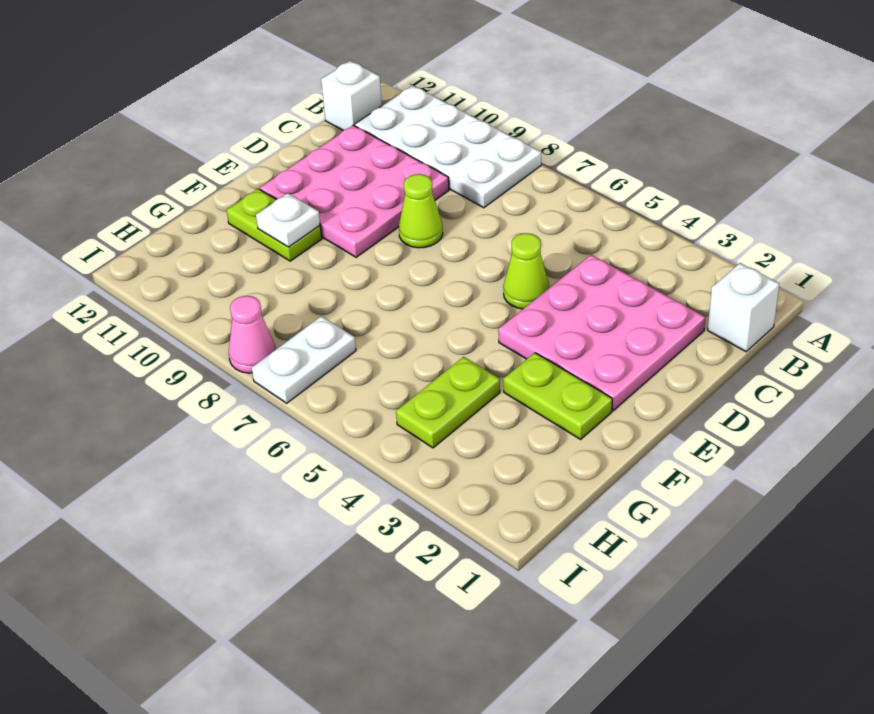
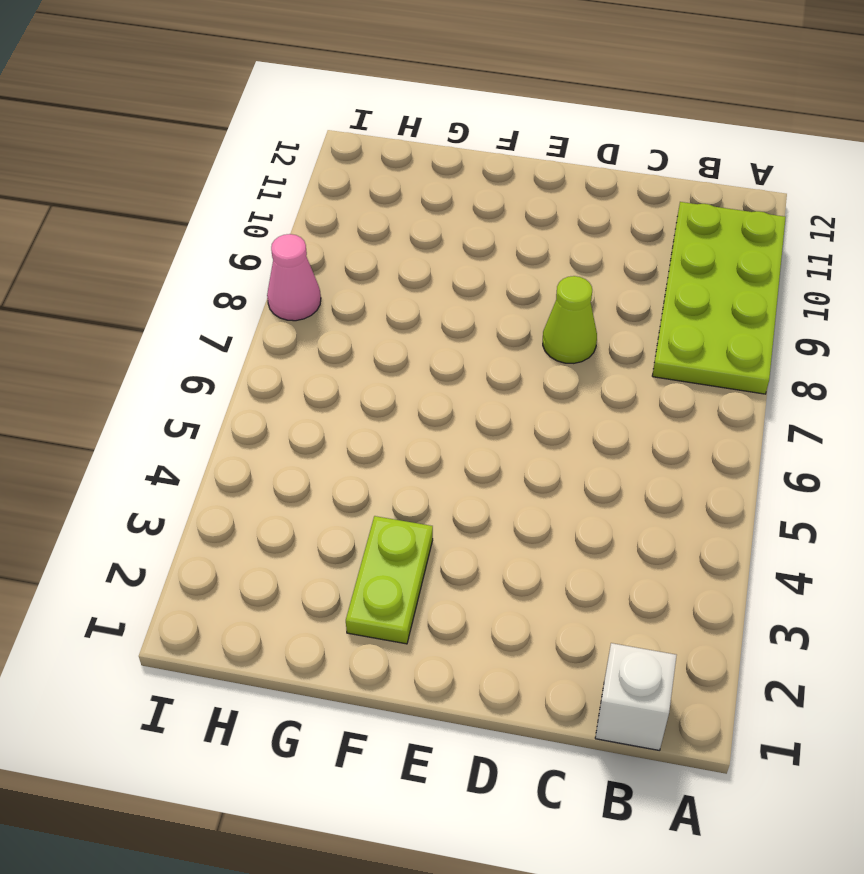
lime plate A8:B11 level 1 -> white plate A8:B11 level 1
none -> white brick B12 level 1
none -> pink plate C2:E4 level 1
none -> pink plate C9:E11 level 1

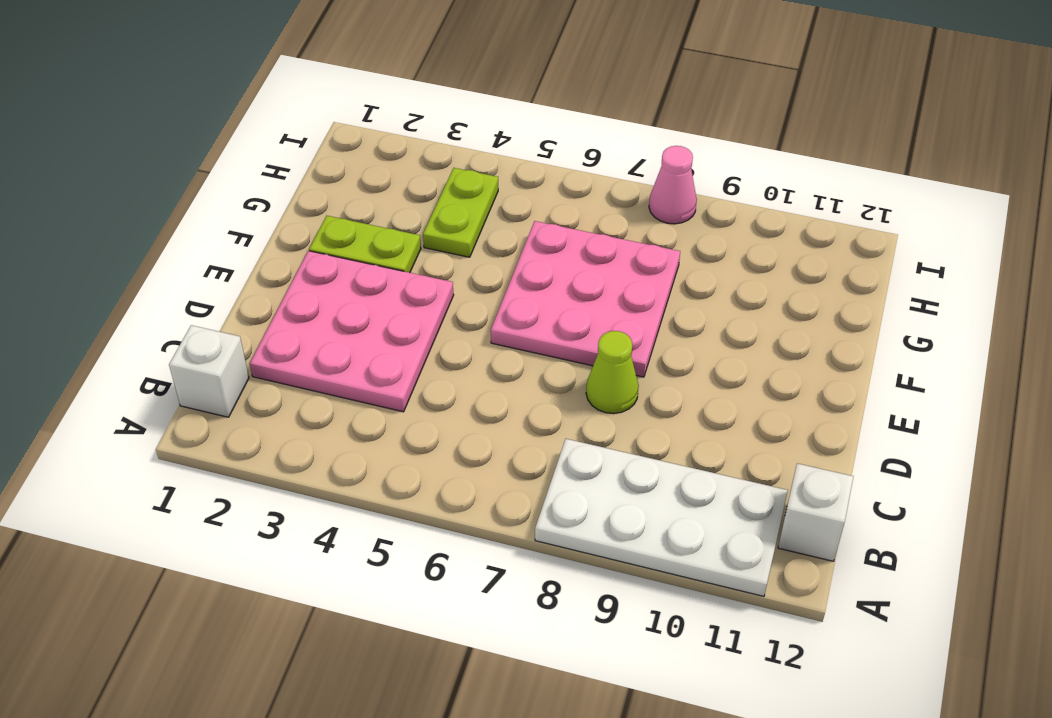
pink plate E6:G8 level 1 -> pink plate C9:E11 level 1
none -> lime cone D5 level 1
none -> lime plate F10:F11 level 1
none -> white plate H7:I7 level 1

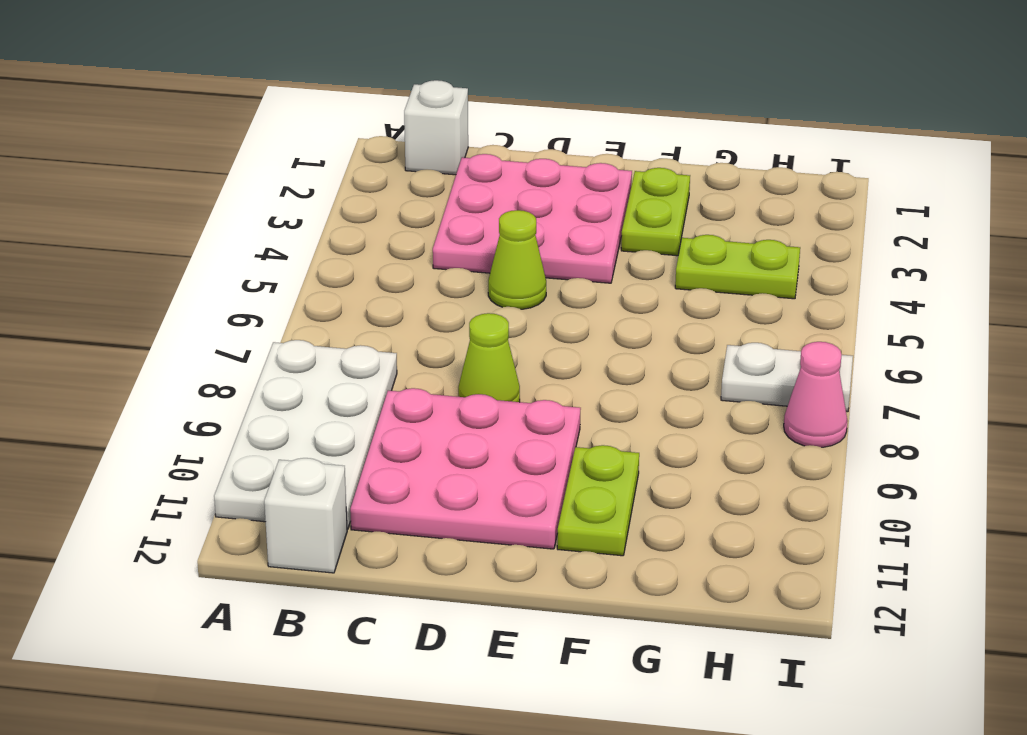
none -> white plate F10 level 2

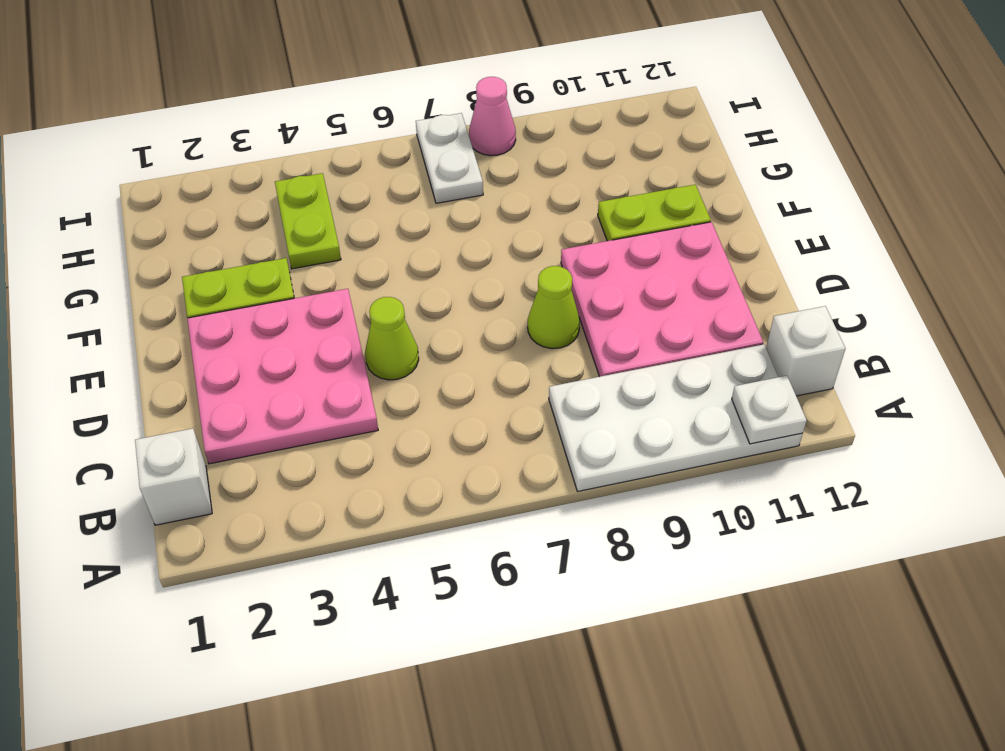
white plate A11 level 2 -> white plate F10 level 2

